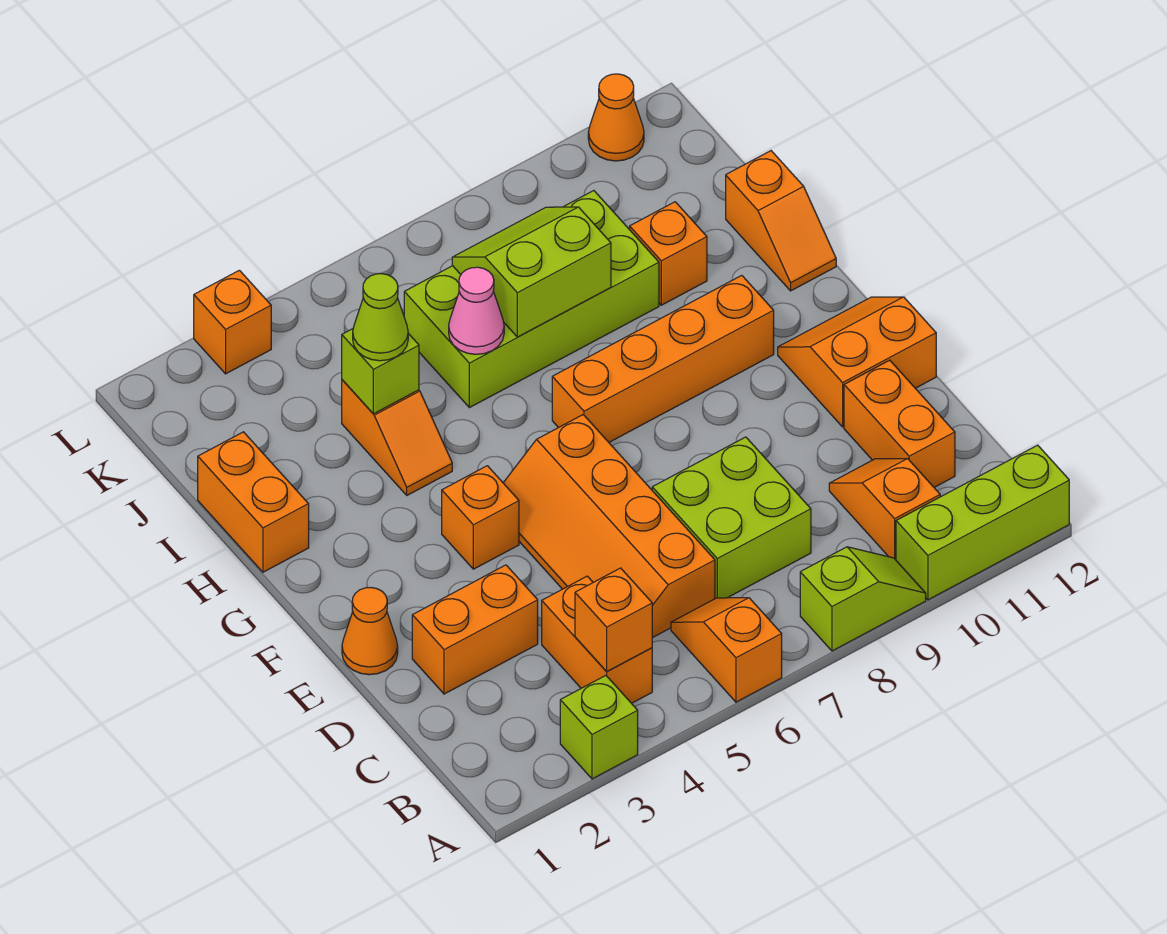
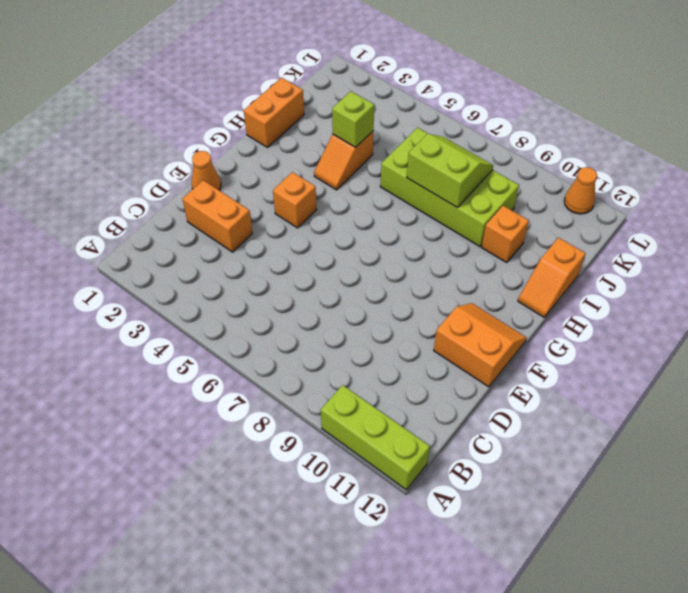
none -> lime brick A3 level 1
none -> orange slope A6:B6 level 1 top A
none -> lime slope A8:A9 level 1 top 8

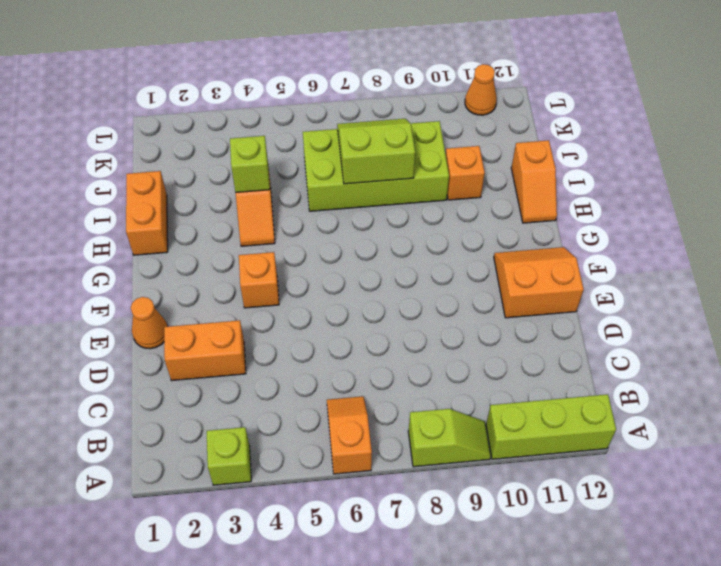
none -> orange brick B4:C4 level 1
none -> orange slope B10:C10 level 1 top B
none -> orange slope C5:F6 level 1 top 6

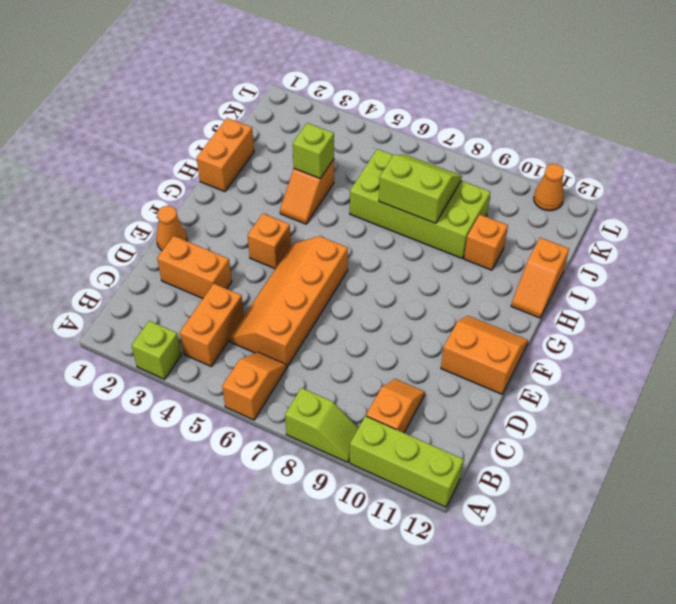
none -> lime brick C7:D8 level 1
none -> orange brick C11:D11 level 1
none -> orange brick G7:G10 level 1

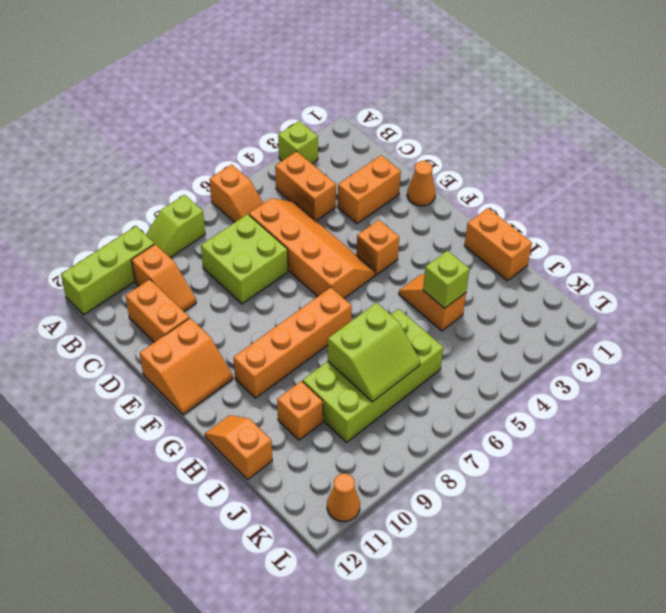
none -> orange brick L3 level 1
none -> orange brick B4 level 2
none -> pink cone I6 level 2

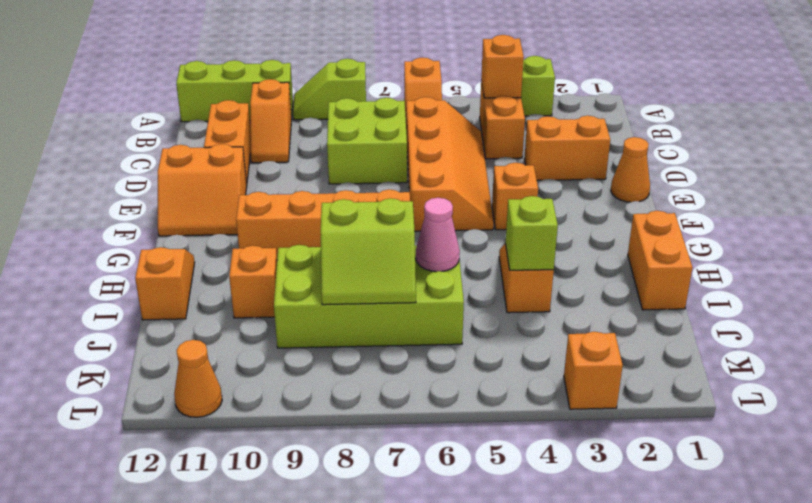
none -> lime cone I4 level 3

